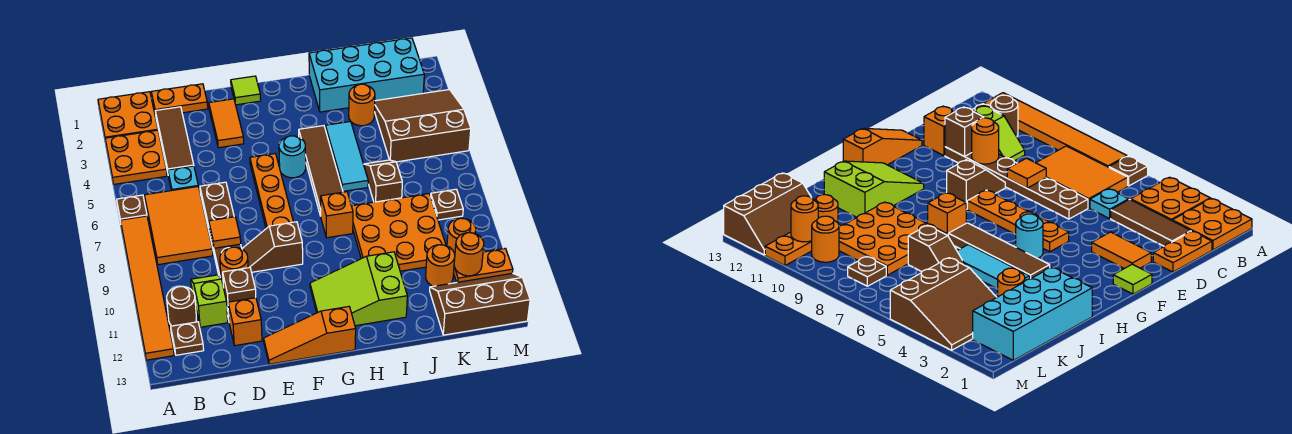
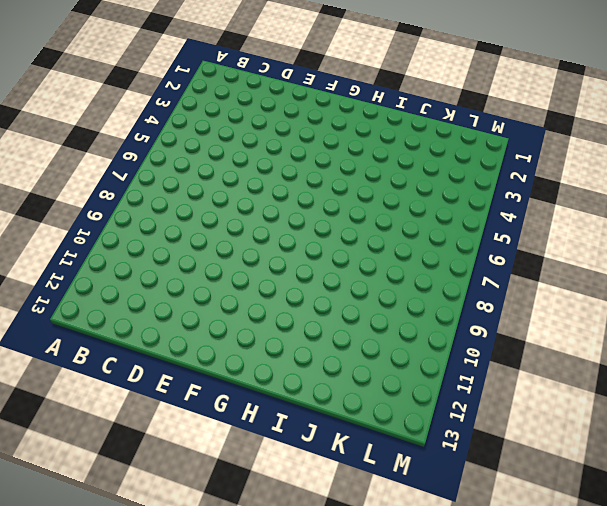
none -> orange plate A1:B2 level 1
none -> orange plate A3:B4 level 1
none -> brown plate A6 level 1
none -> orange tile A7:A12 level 1

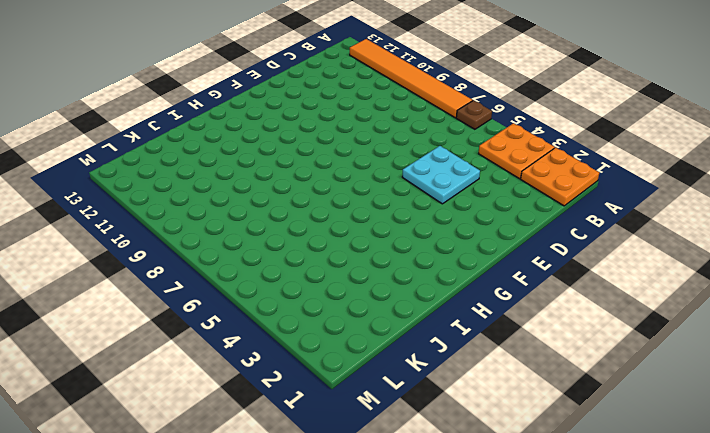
cyan plate D4:E5 level 1 -> none
none -> orange tile B6:C8 level 1
none -> brown round brick B11 level 1
none -> brown plate B12 level 1
none -> orange plate C1:D1 level 1

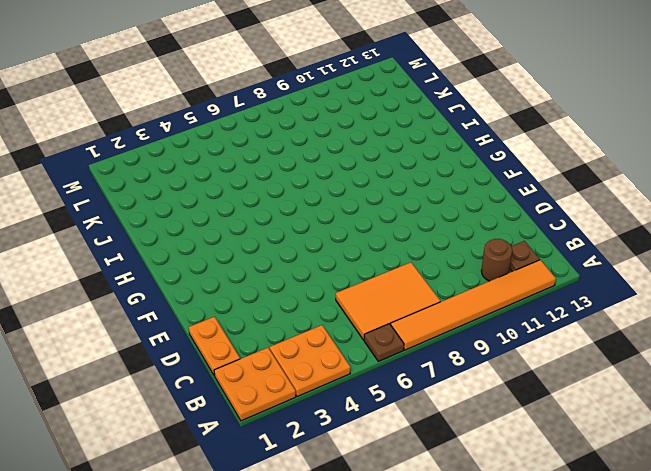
none -> brown tile C2:C4 level 1
none -> cyan plate C5 level 1
none -> lime slope C10:C11 level 1 top 11
none -> brown plate D6:D11 level 1

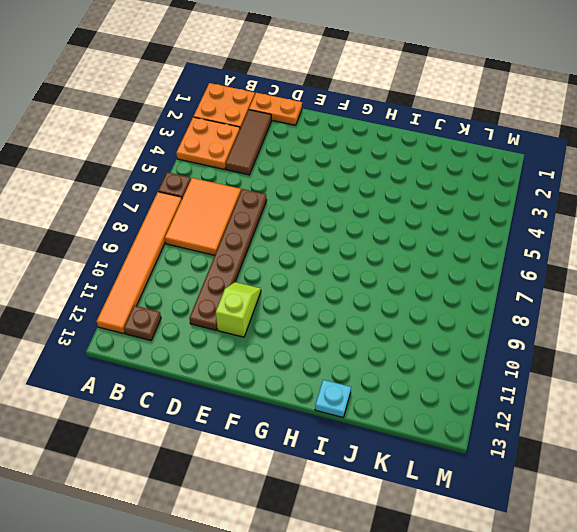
lime slope E10:E11 level 1 top 11 -> lime slope C10:C11 level 1 top 11
cyan plate I13 level 1 -> cyan plate C5 level 1
none -> brown round brick B11 level 1
none -> orange brick D12 level 1
none -> orange tile E2:E3 level 1
none -> brown slope E9:F9 level 1 top F

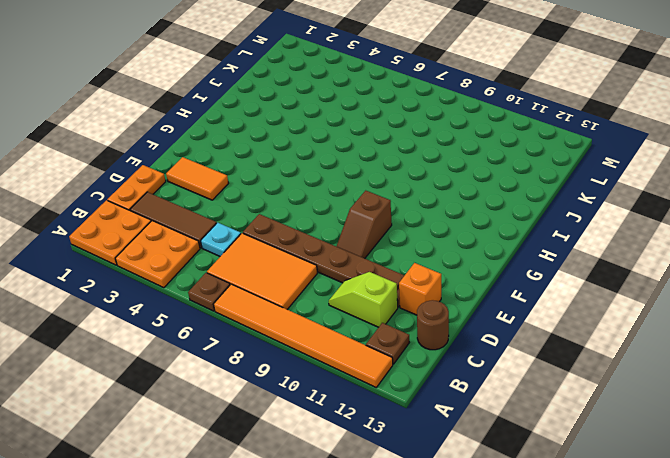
brown round brick C13 level 1 -> brown round brick B11 level 1
none -> orange slope E13:G13 level 1 top G
none -> lime tile F1 level 1
none -> orange plate F5:F8 level 1
none -> cyan round brick G5 level 1

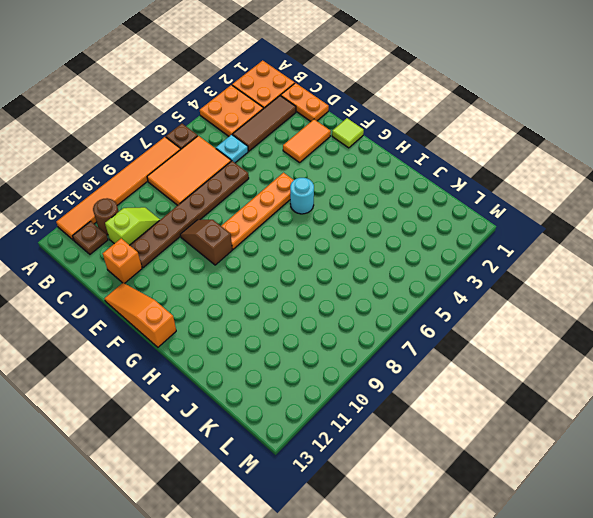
none -> lime slope G11:I12 level 1 top I
none -> brown tile H4:H7 level 1
none -> orange brick H8 level 1
none -> cyan brick I1:L2 level 1

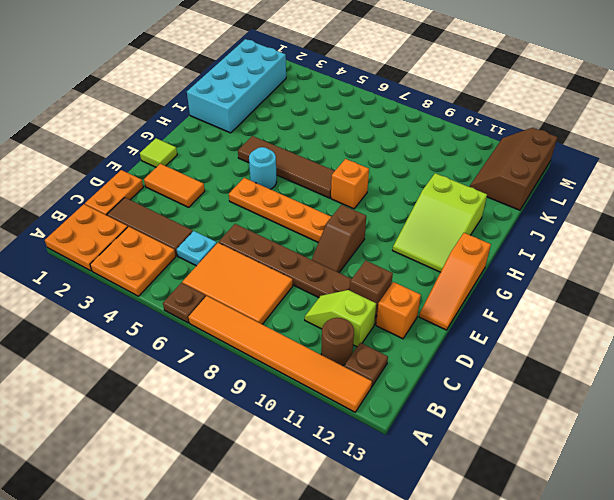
none -> cyan tile I4:I6 level 1
none -> orange plate I8:K10 level 1
none -> orange round brick J3 level 1
none -> brown slope J6:J7 level 1 top 7

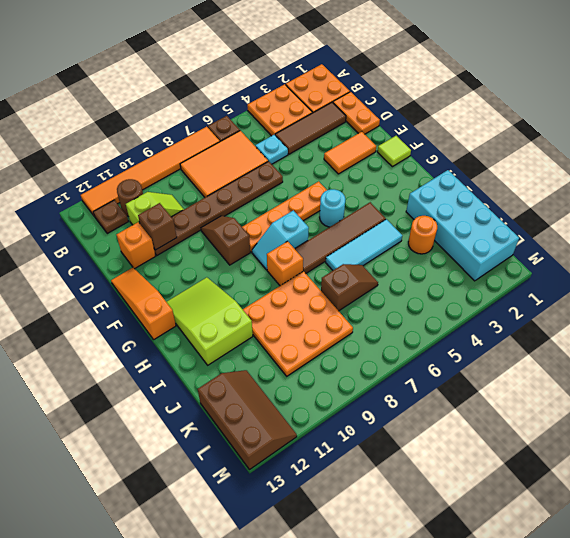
cyan slope G7:G8 level 1 top 7 -> none
none -> brown slope K3:M5 level 1 top 5
none -> orange round brick K11 level 1
none -> brown plate L8 level 1
none -> orange round brick L10 level 1

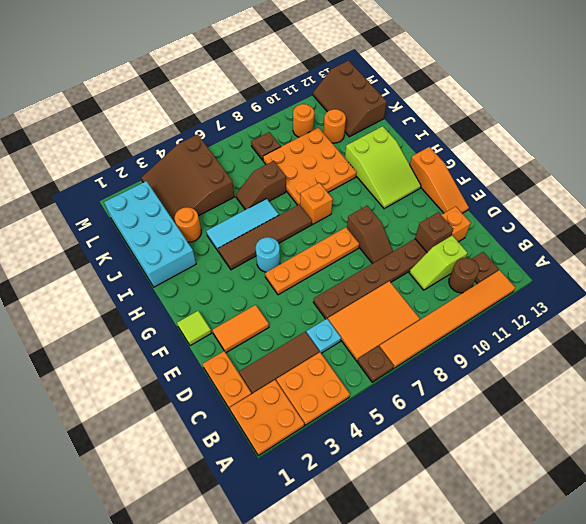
none -> orange plate L11:M11 level 1
none -> orange tile D8 level 2
none -> orange round brick D10 level 2
none -> orange round brick L11 level 2

